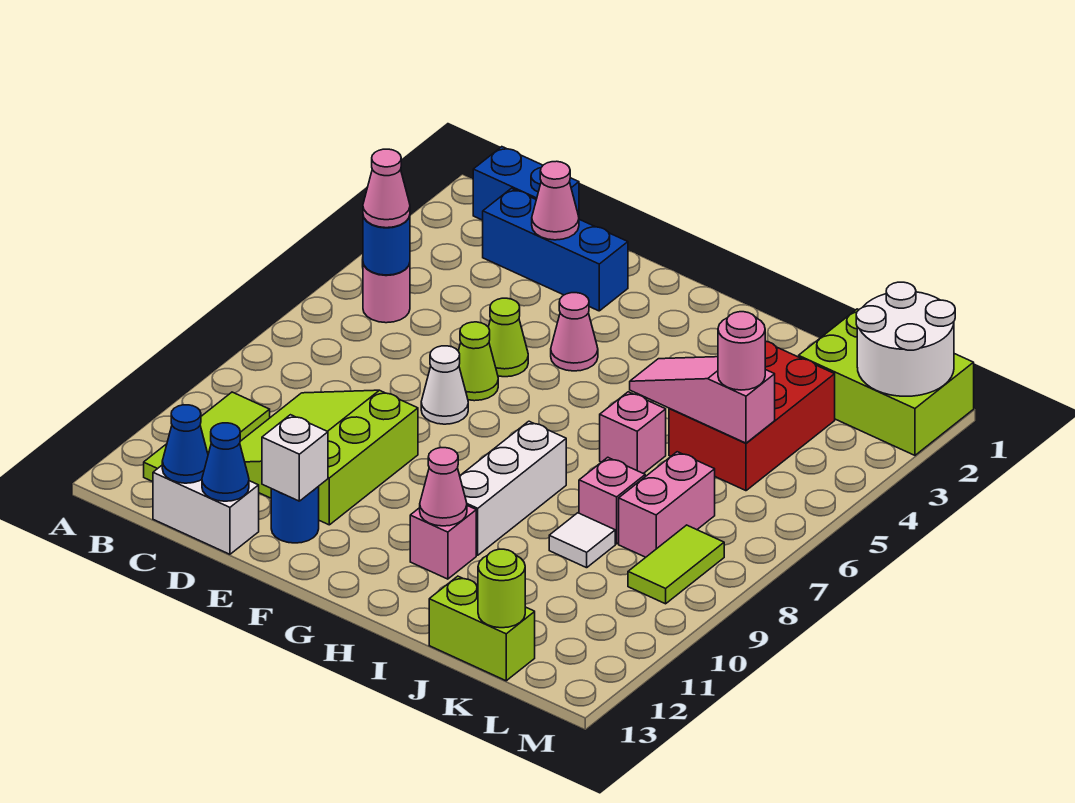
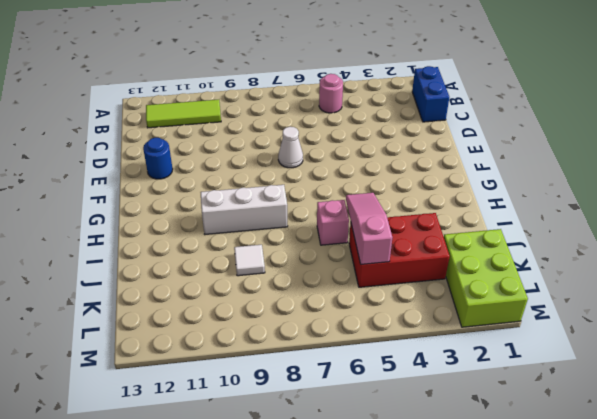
none -> blue brick C2:E2 level 1
none -> lime slope C9:E11 level 1 top E
none -> white brick C13:D13 level 1
none -> lime cone E5 level 1

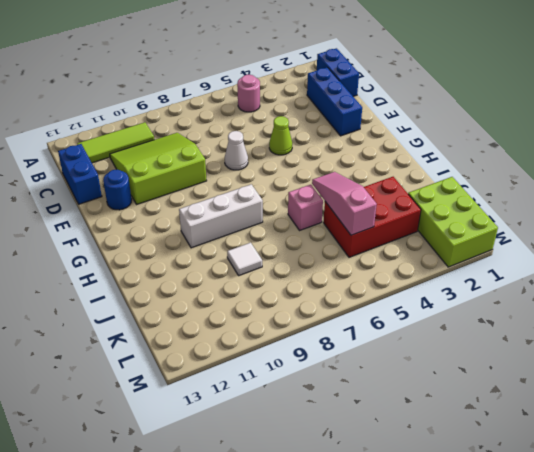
blue brick C13:D13 level 1 -> white brick C13:D13 level 1
none -> lime cone E6 level 1
none -> pink cone F4 level 1
none -> pink brick H11 level 1
none -> pink brick J8 level 1

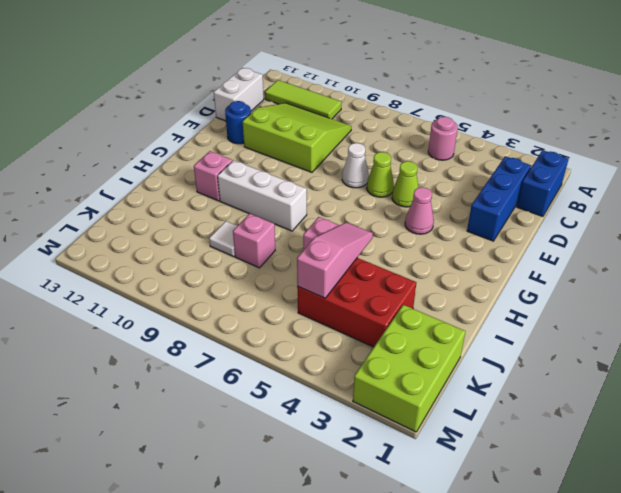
none -> lime brick J13:K13 level 1
none -> pink brick K7:K8 level 1
none -> lime tile L8:L9 level 1
none -> blue round brick B5 level 2

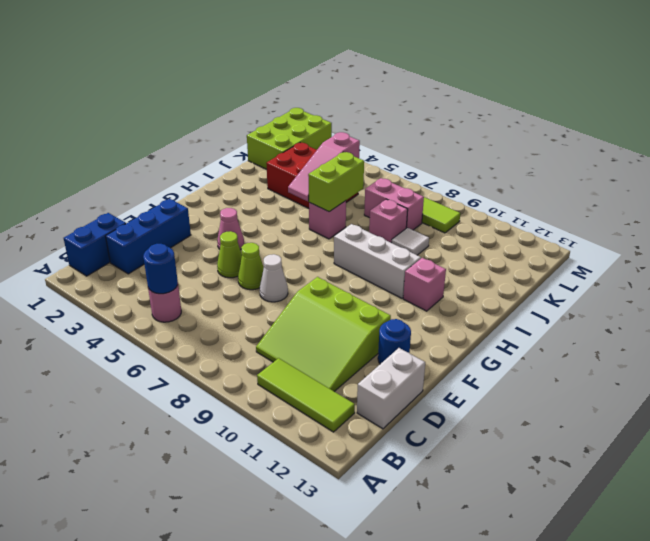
lime brick I6:J6 level 2 -> lime brick J13:K13 level 1
none -> blue cone C13 level 2
none -> pink cone D2 level 2
none -> blue cone D13 level 2
none -> white brick E12 level 2

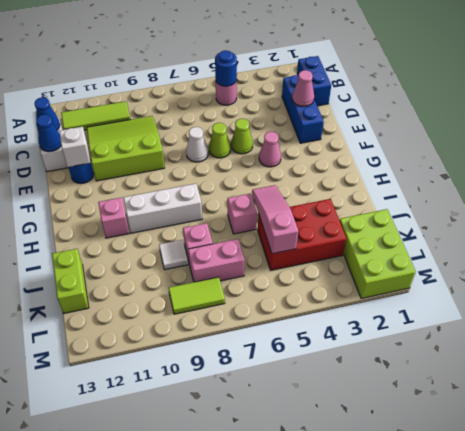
none -> pink cone H11 level 2
none -> lime round brick K13 level 2
none -> white round brick L1:M2 level 2
none -> pink cone B5 level 3

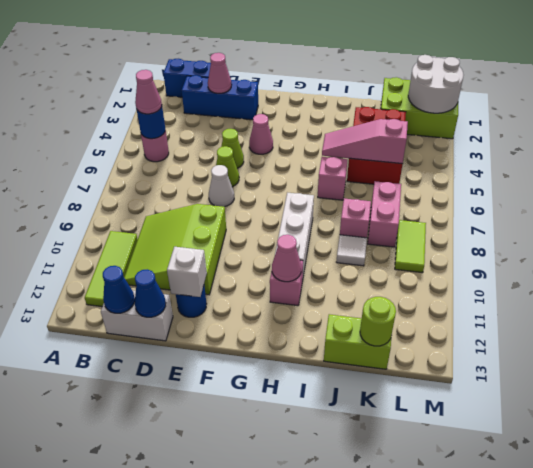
none -> pink round brick K5 level 3

